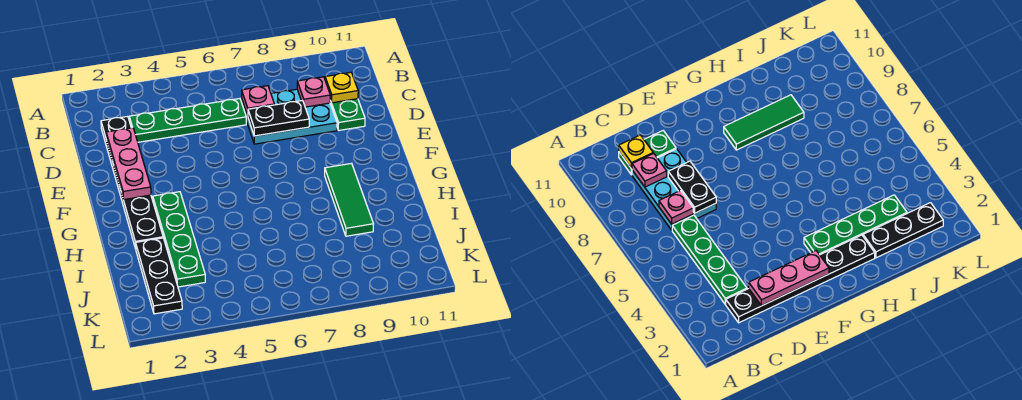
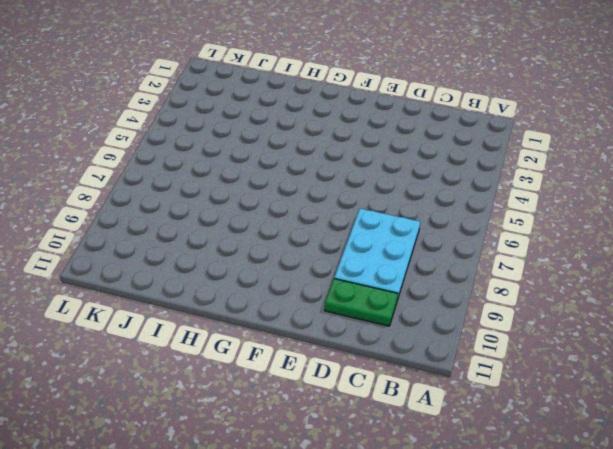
none -> black plate C2:H2 level 1
none -> green plate C3:C6 level 1
none -> green plate G3:J3 level 1

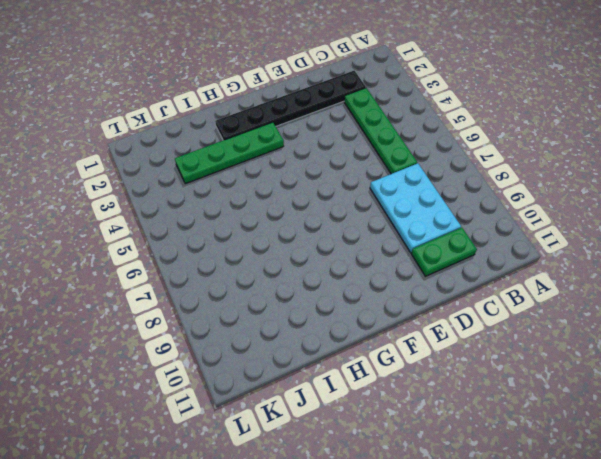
none -> green tile G9:I9 level 1
none -> black plate I2:K2 level 1
none -> pink plate C7 level 2

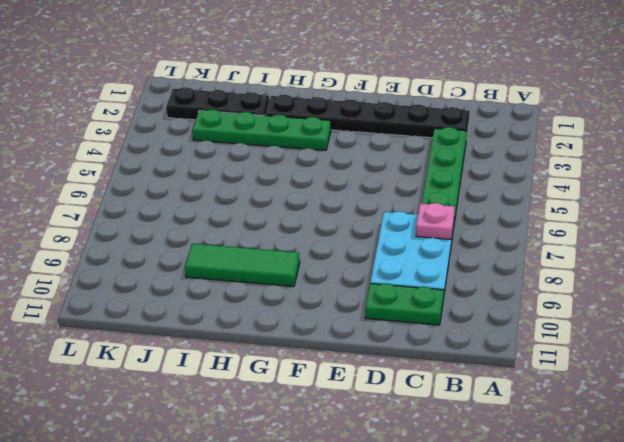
none -> pink plate C9 level 2
none -> yellow plate C10 level 2
none -> pink plate D2:F2 level 2

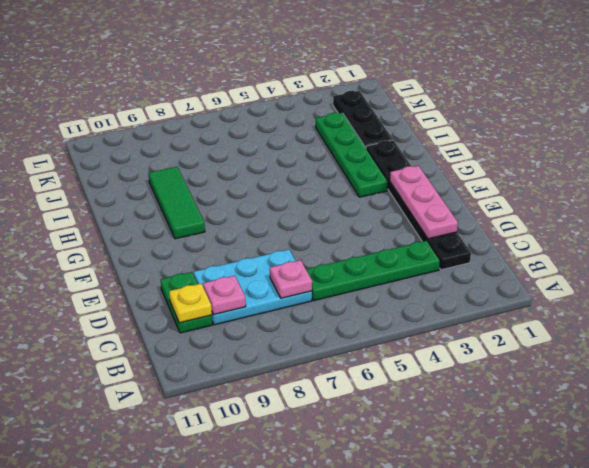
none -> black plate D7:D8 level 2

